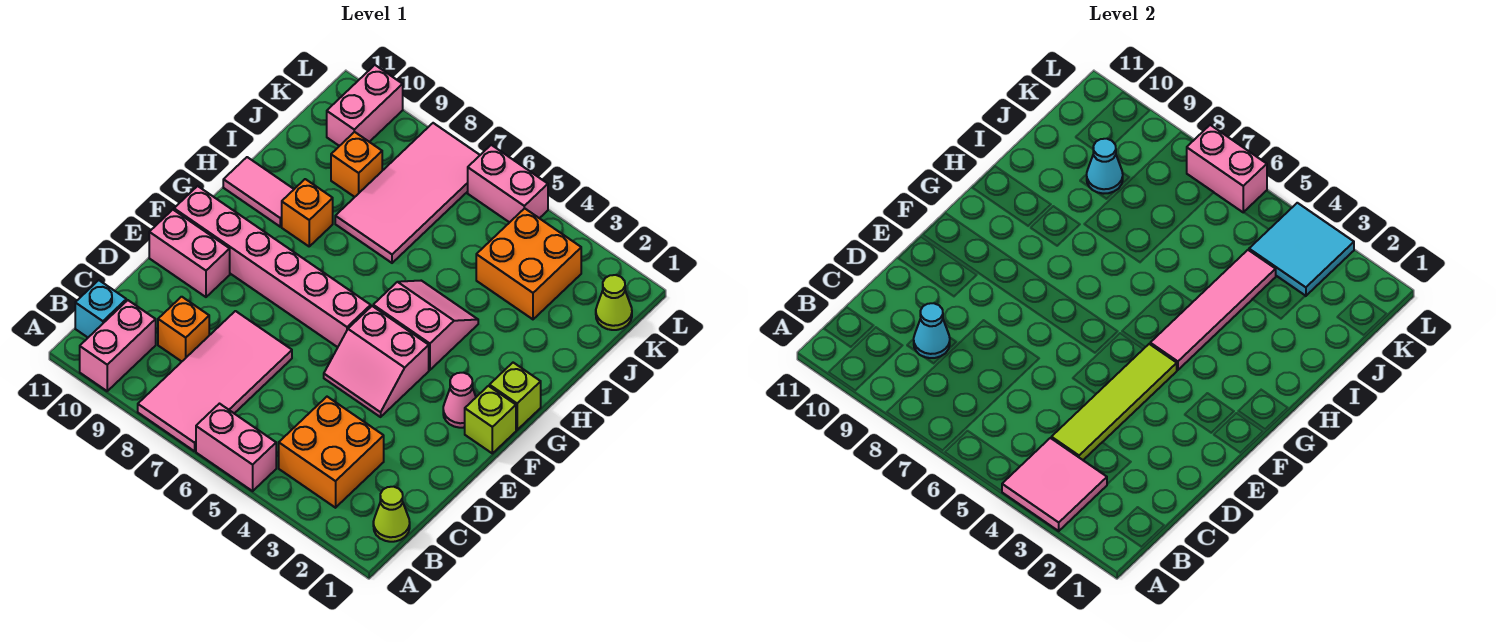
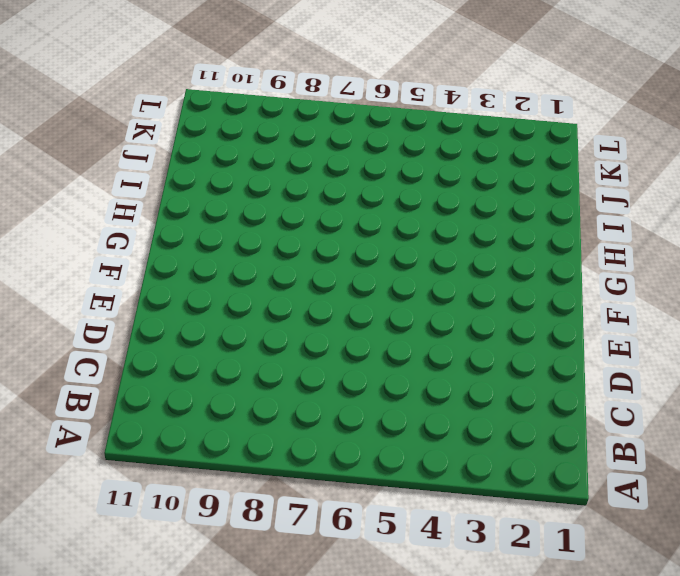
none -> pink brick A5:A6 level 1
none -> pink tile A7:D8 level 1
none -> pink brick A10:B10 level 1

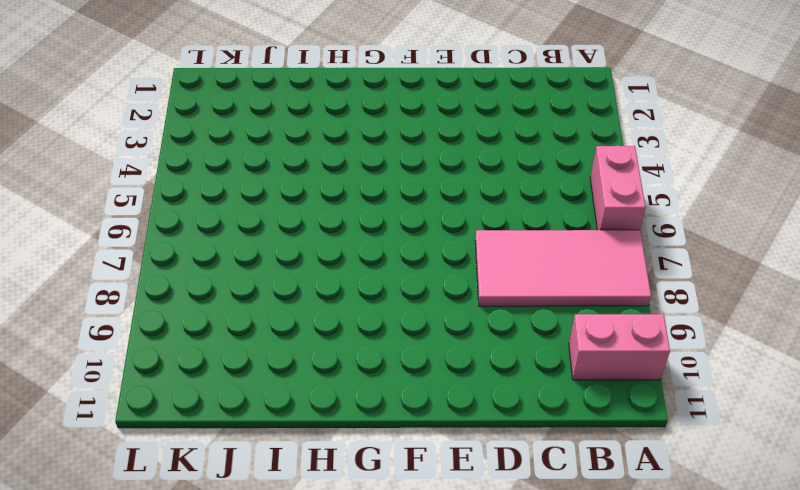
none -> lime cone B1 level 1
none -> orange brick B3:C4 level 1
none -> cyan brick B11 level 1

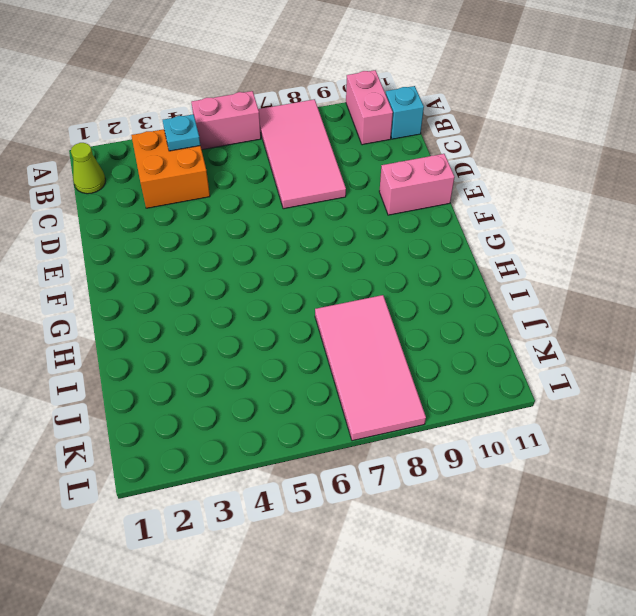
cyan plate B4 level 2 -> pink tile A3:B4 level 2
none -> orange brick C9 level 1
none -> pink slope E4:F5 level 1 top F
none -> lime brick F1 level 1

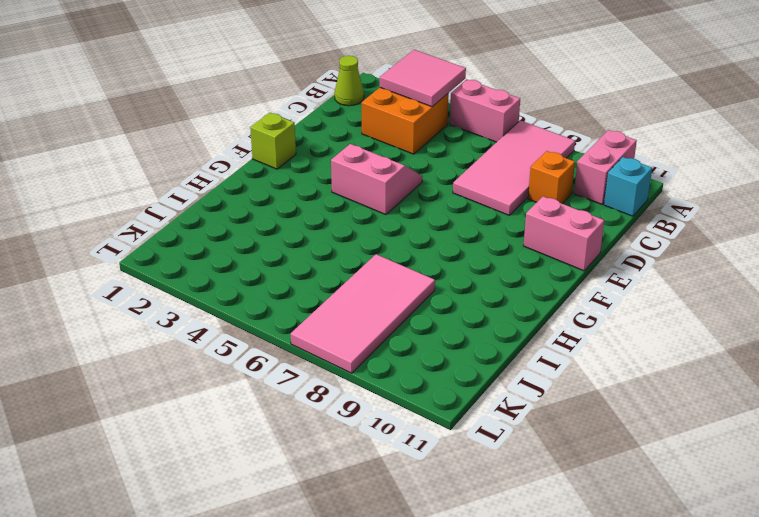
none -> pink cone F2 level 1
none -> pink brick F6:F11 level 1
none -> lime brick G1 level 1

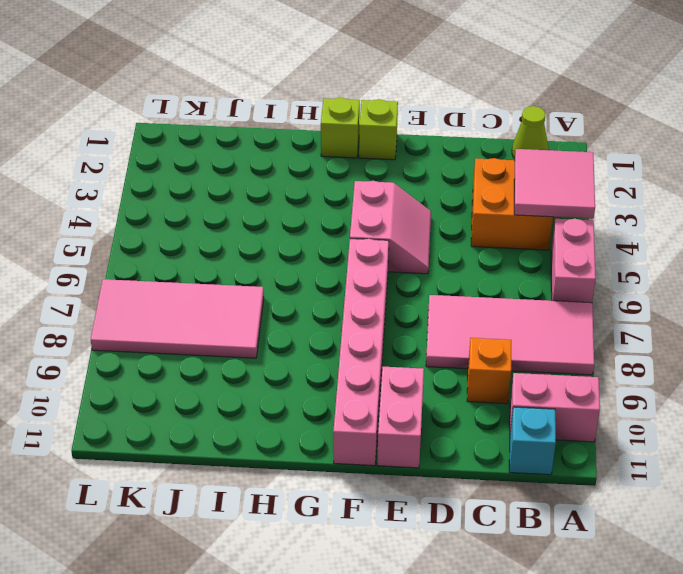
none -> pink cone F2 level 1
none -> pink slope G4:H5 level 1 top G
none -> orange brick H9 level 1

